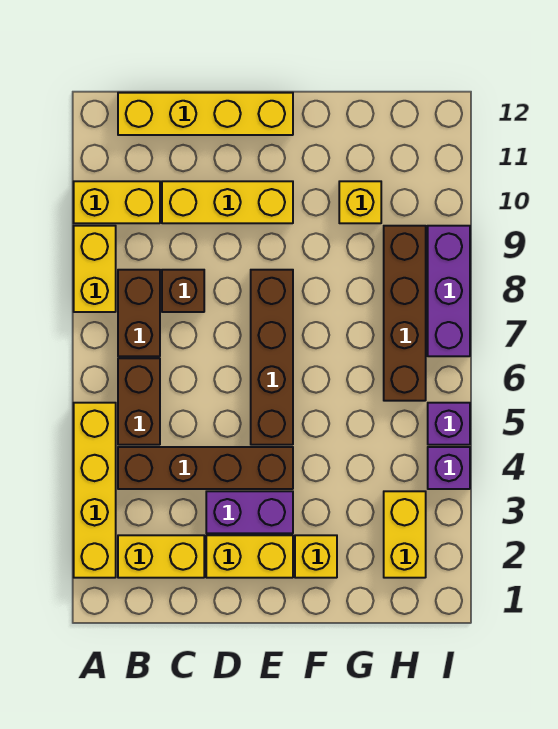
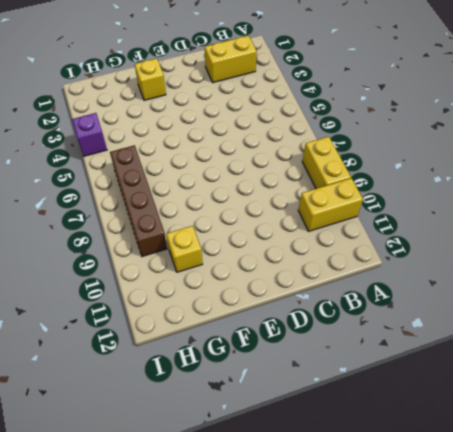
none -> yellow brick A2:A5 level 1
none -> brown brick B4:E4 level 1
none -> brown brick B5:B6 level 1

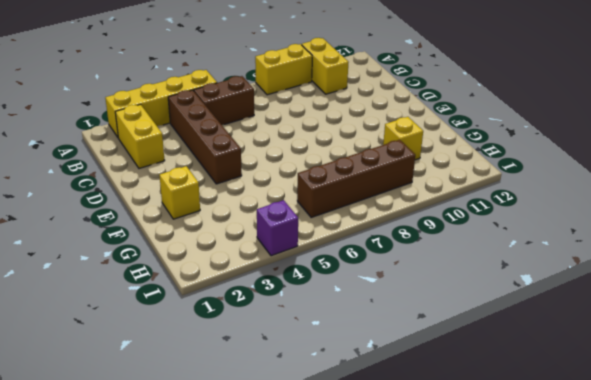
none -> brown brick B7:B8 level 1
none -> yellow brick B12:E12 level 1
none -> brown brick C8 level 1

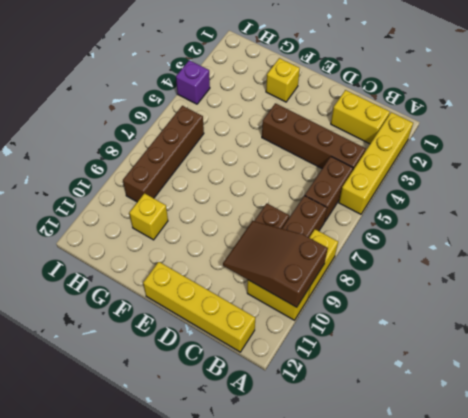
brown slope A9:C10 level 2 top A -> none
none -> yellow brick C10:E10 level 1
none -> yellow brick D2:E2 level 1
none -> purple brick D3:E3 level 1

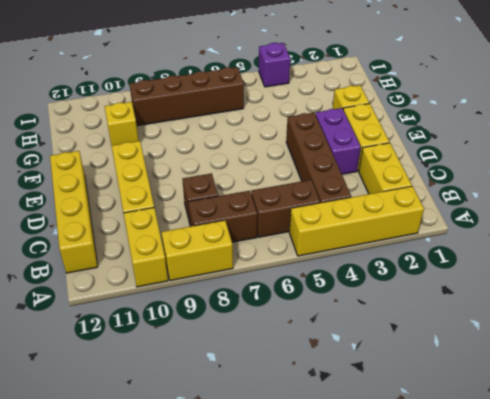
none -> brown brick E5:E8 level 1
none -> yellow brick H2:H3 level 1
none -> purple brick I5 level 1

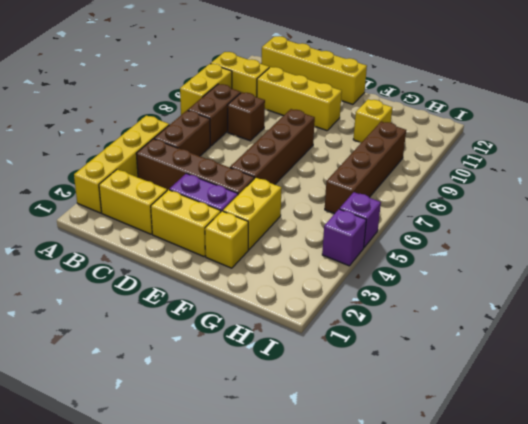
yellow brick F3:F4 level 1 -> yellow brick H2:H3 level 1
none -> purple brick I7:I9 level 1

